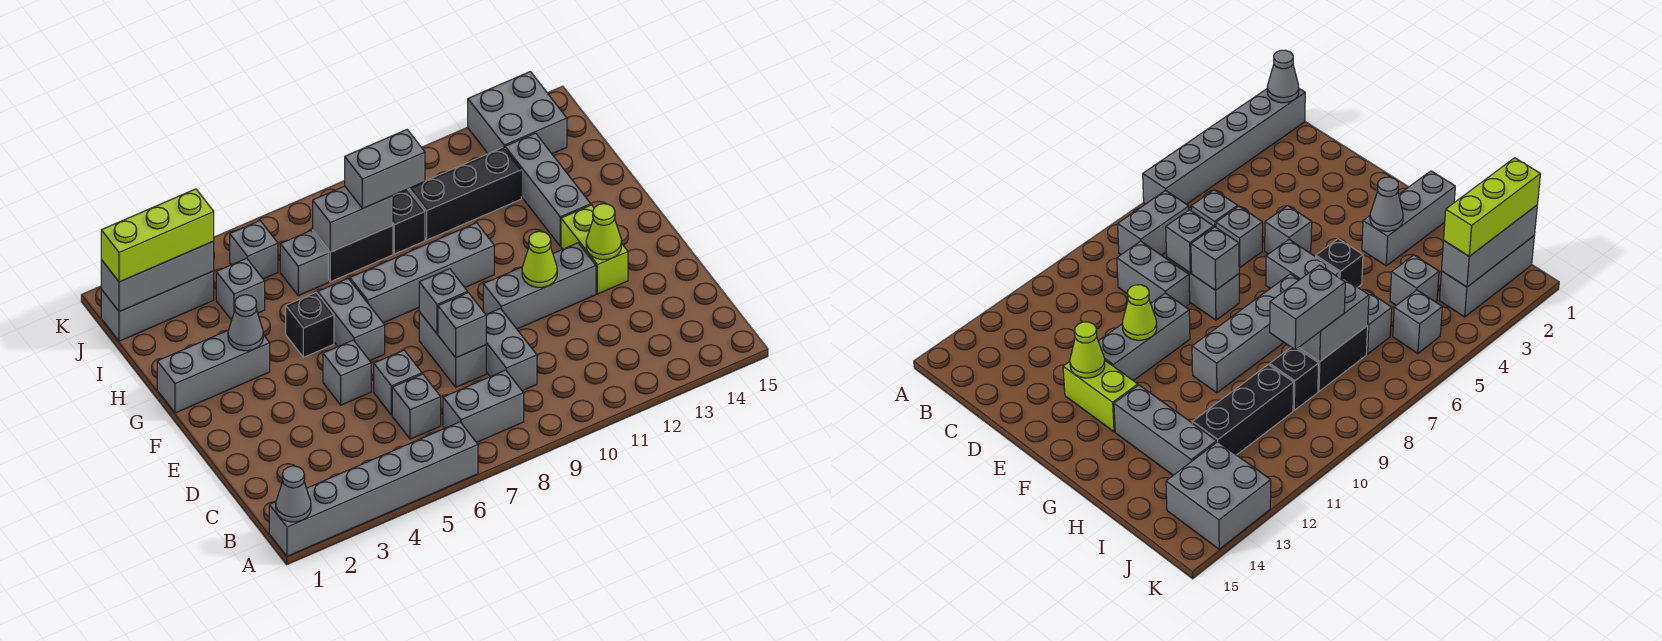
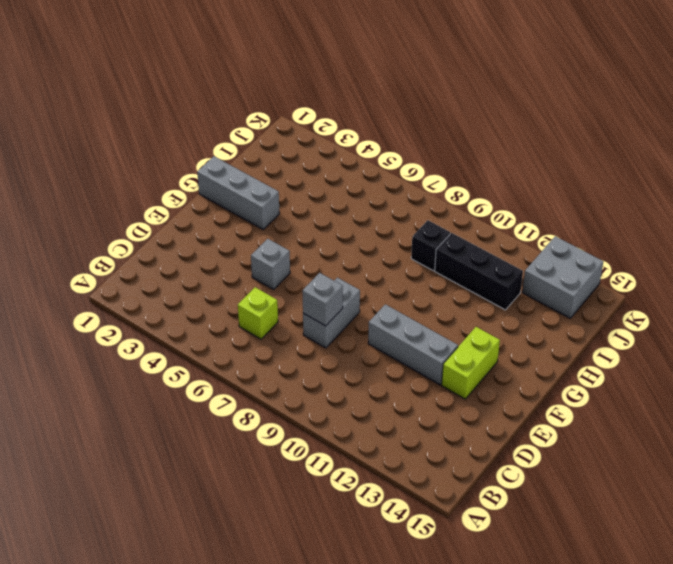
lime brick C6 level 1 -> grey brick C6 level 1
none -> grey brick A1:A6 level 1
none -> grey brick B7:B8 level 1
none -> grey brick C9:D9 level 1
none -> grey brick D6 level 1

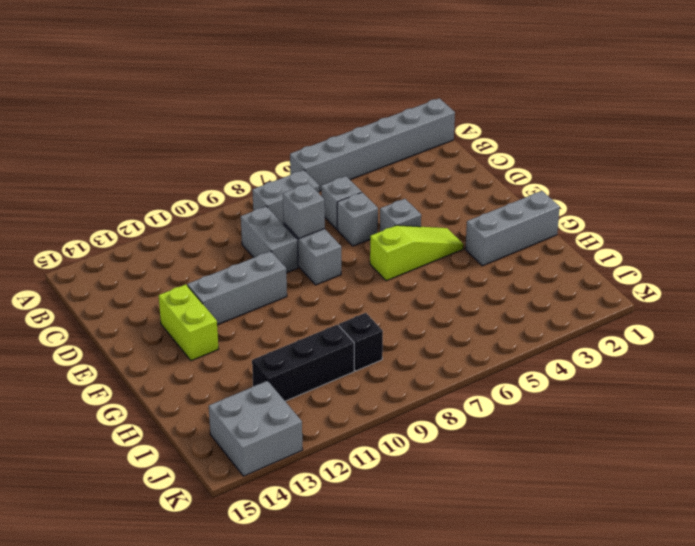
lime slope F4:F6 level 1 top 6 -> grey brick F6:G6 level 1
none -> black brick G5 level 1
none -> grey brick G7:G10 level 1
none -> grey brick G13:I13 level 1
none -> grey brick I4 level 1

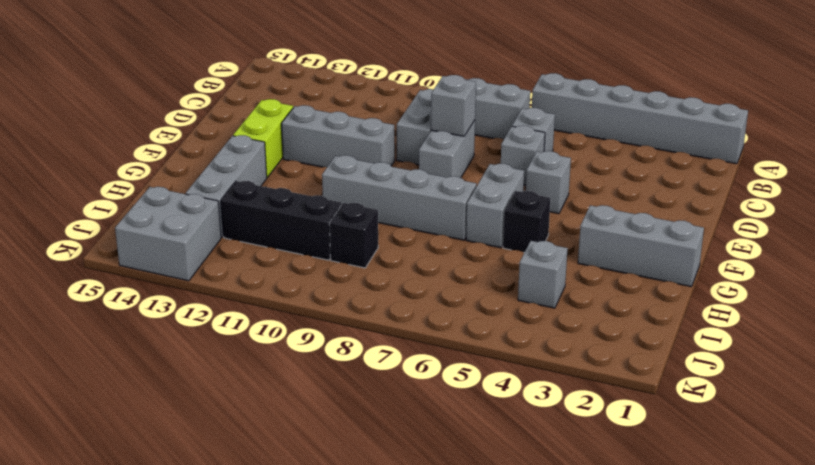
none -> grey brick I6 level 1
none -> black brick I7:I8 level 1
none -> grey brick J1:J3 level 1
none -> grey brick J5 level 1

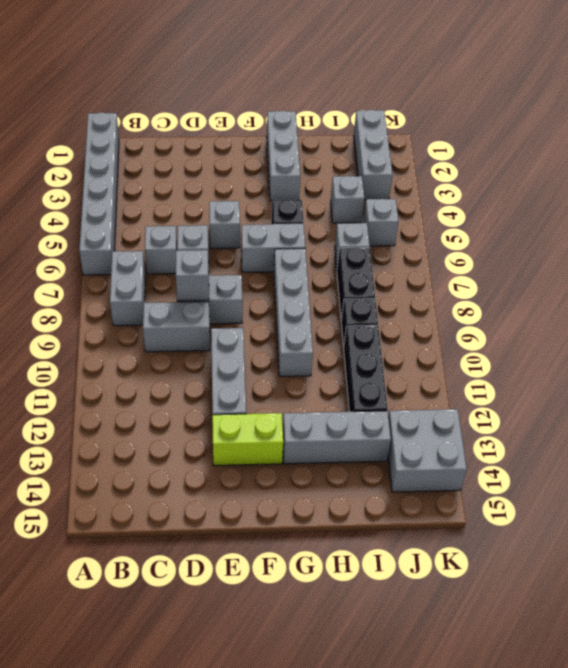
none -> grey cone A1 level 2
none -> grey brick E8 level 2
none -> lime cone E11 level 2
none -> lime cone E13 level 2

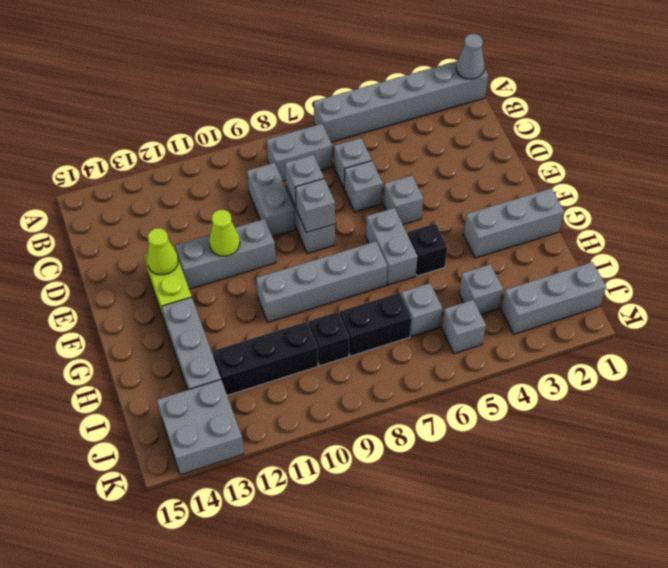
none -> grey cone G3 level 2
none -> grey brick I7:I8 level 2
none -> grey brick J1:J3 level 2
none -> grey brick I8:I9 level 3

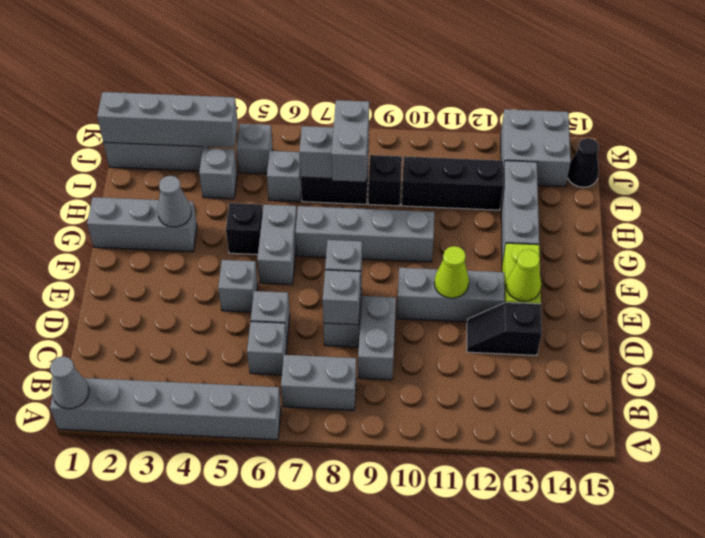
black slope D12:D13 level 1 top 13 -> none
grey brick H8:I8 level 3 -> grey brick I8:I9 level 3
grey brick J1:J4 level 2 -> grey brick J1:J3 level 2
black cone J15 level 1 -> none
none -> lime brick J1:J3 level 3

